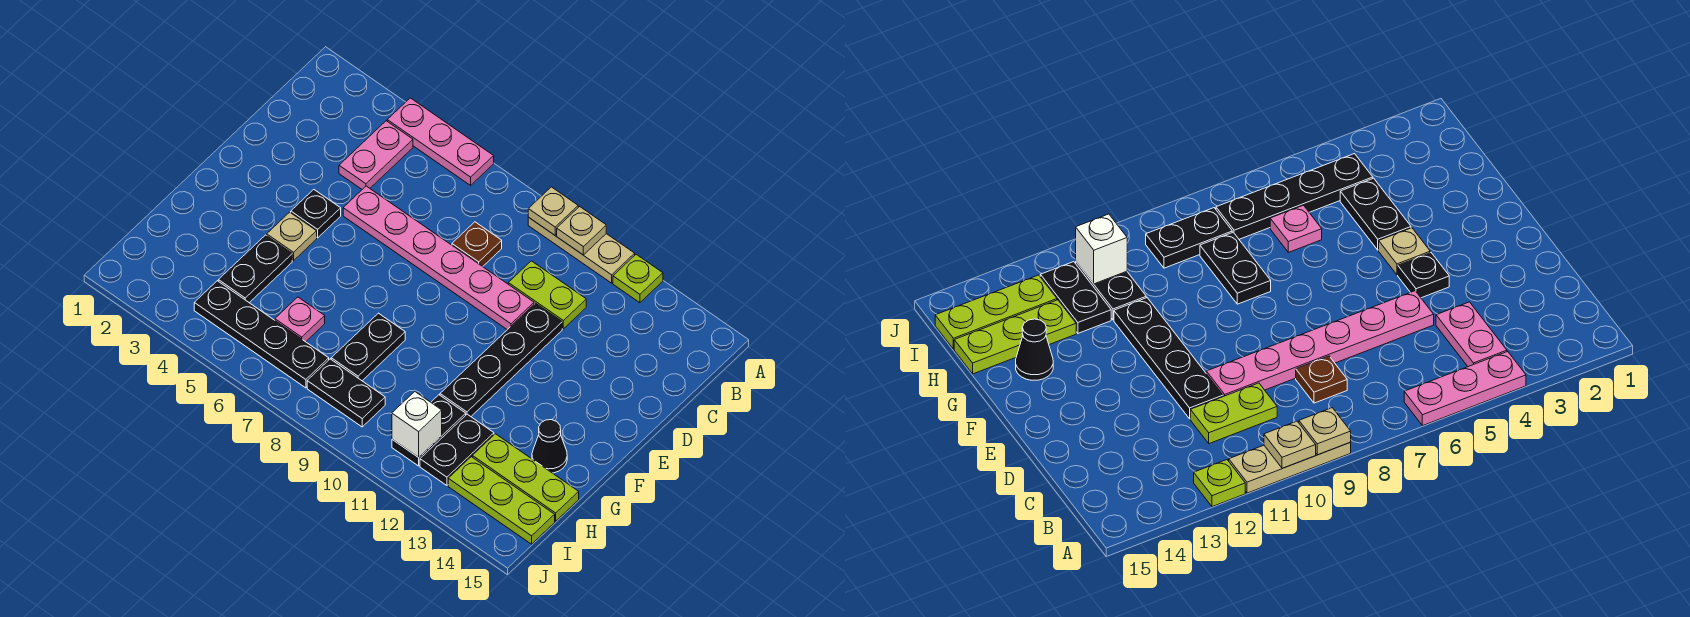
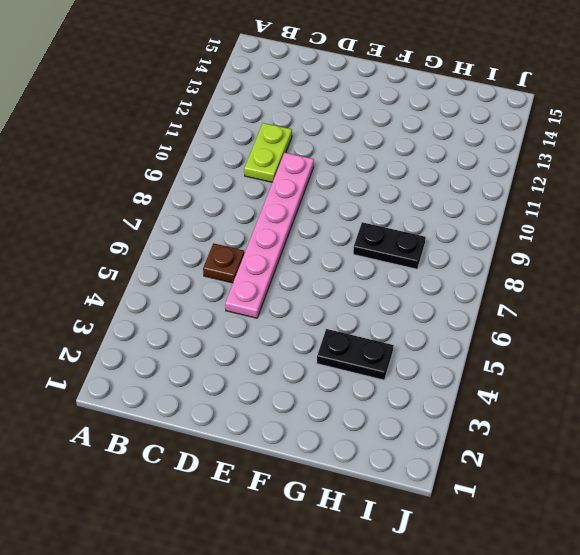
brown plate C6 level 1 -> brown plate C8 level 1
none -> pink plate A4:A6 level 1
none -> tan plate A9:A11 level 1
none -> lime plate A12 level 1

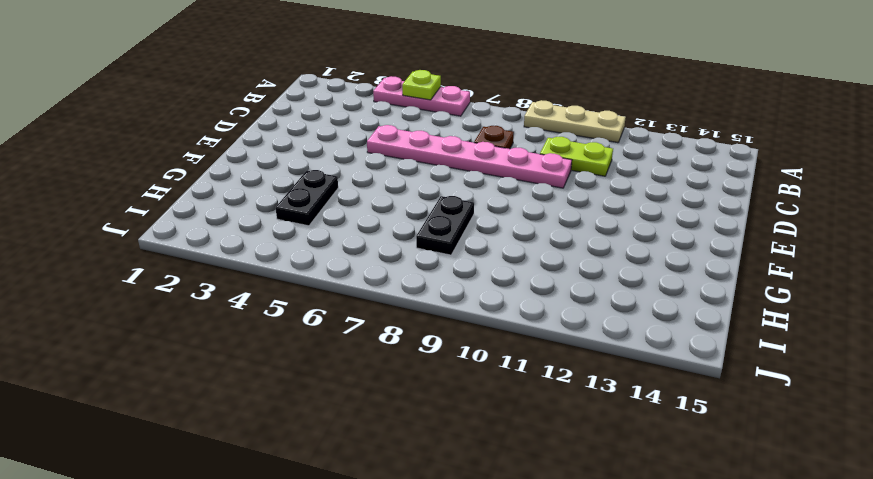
lime plate A5 level 2 -> lime plate A12 level 1
none -> pink plate B4:C4 level 1
none -> black plate D11:G11 level 1
none -> black plate E4 level 1

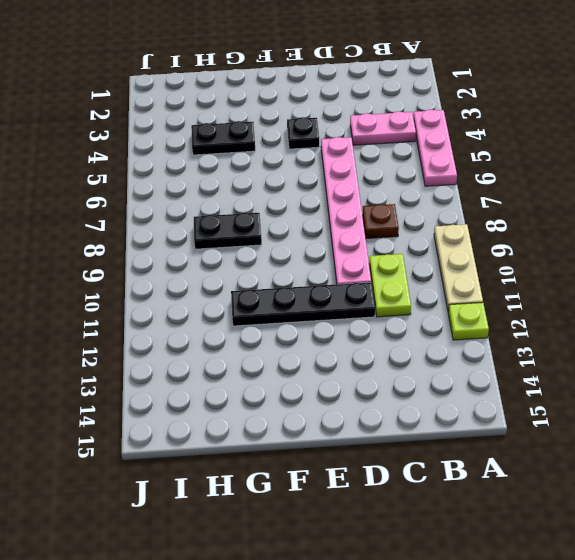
none -> tan plate F4 level 1
none -> black cone G14 level 1
none -> pink plate H6 level 1

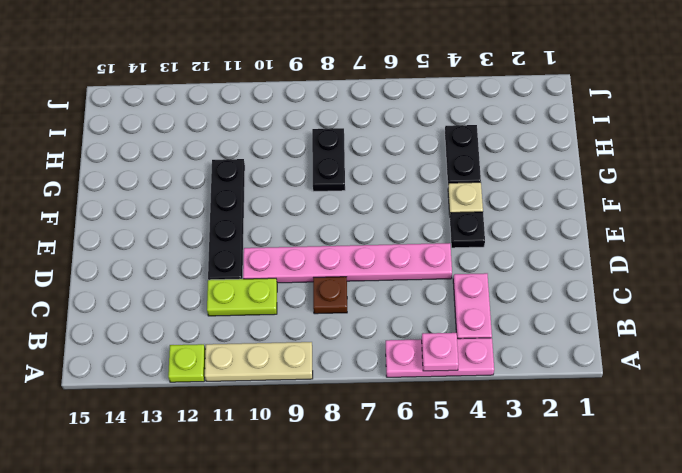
pink plate A5 level 2 -> pink plate H6 level 1
none -> black cone G14 level 1
none -> black plate H11:I11 level 1
none -> black plate H12:I12 level 1

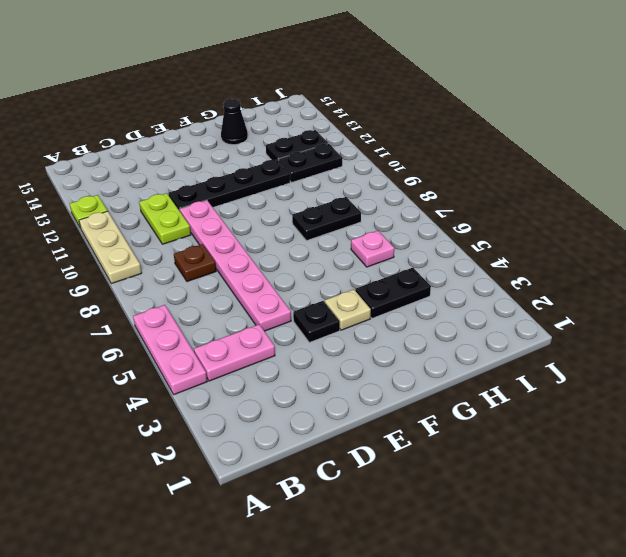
none -> lime plate H13:H15 level 1
none -> black plate I4:I7 level 1
none -> black plate I8:I9 level 1

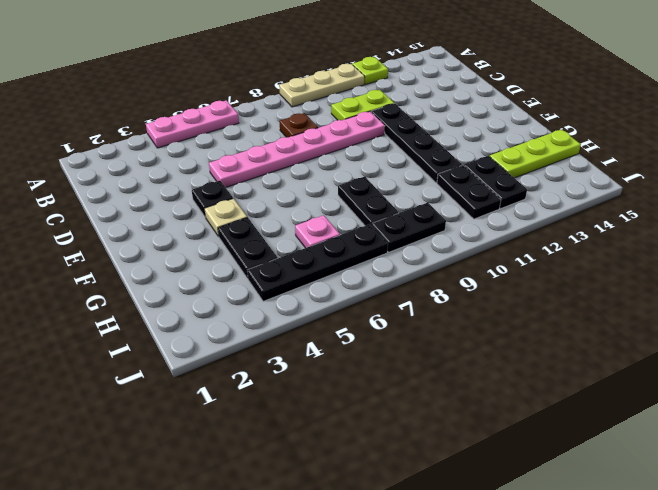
none -> pink plate B4:C4 level 1
none -> black cone G14 level 1
none -> lime plate I13:I15 level 1

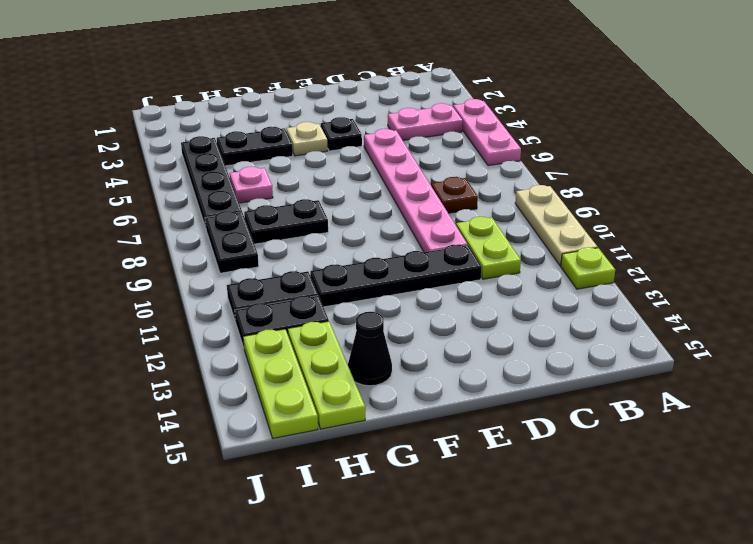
none -> tan plate A9 level 2
none -> tan plate A10 level 2
none -> white brick I11 level 2

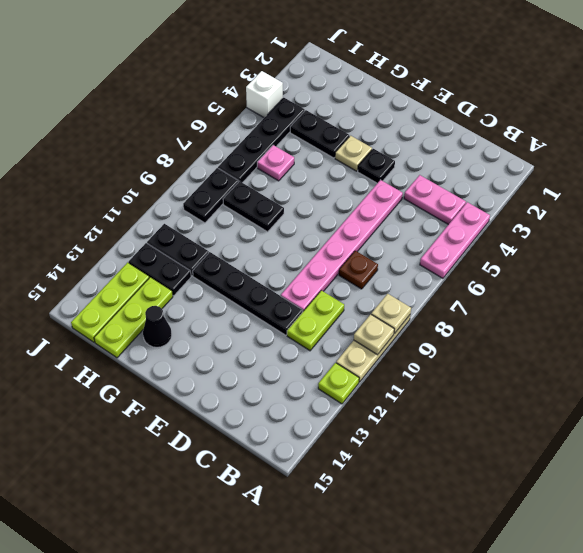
white brick J4 level 1 -> white brick I11 level 2

